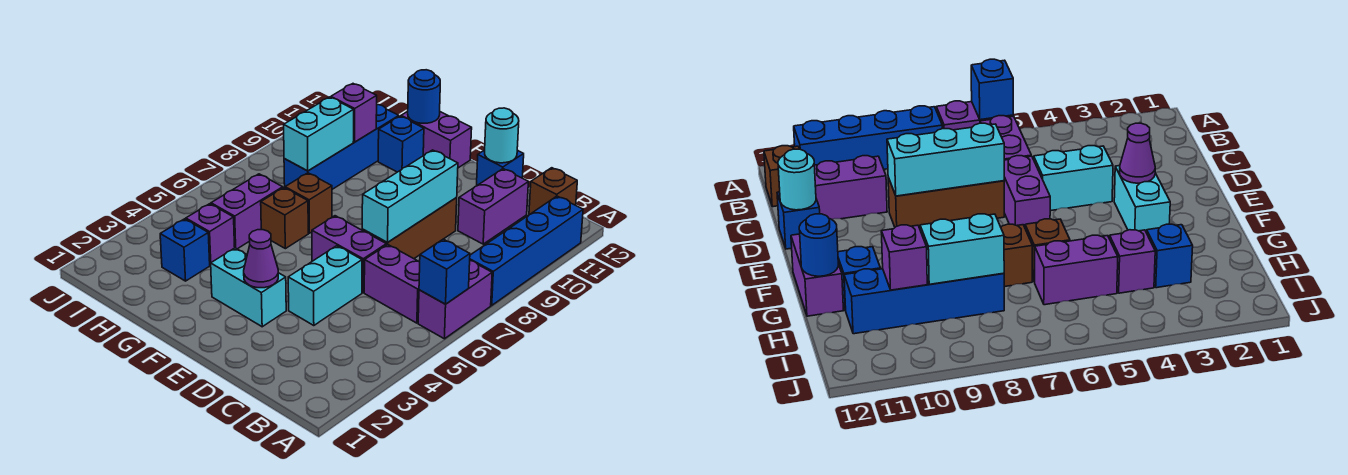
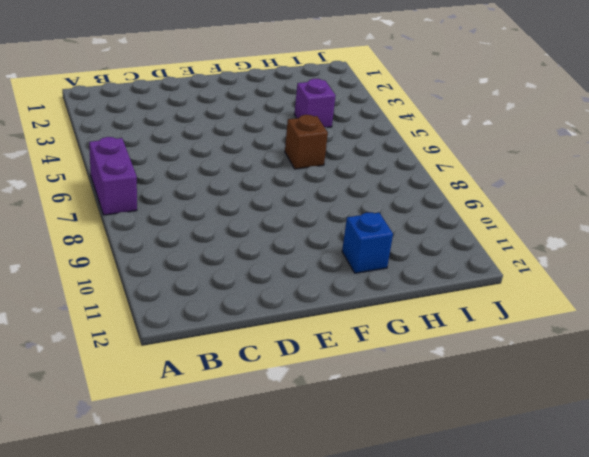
none -> blue brick A8:A11 level 1
none -> purple brick B6:C6 level 1
none -> brown brick B12 level 1

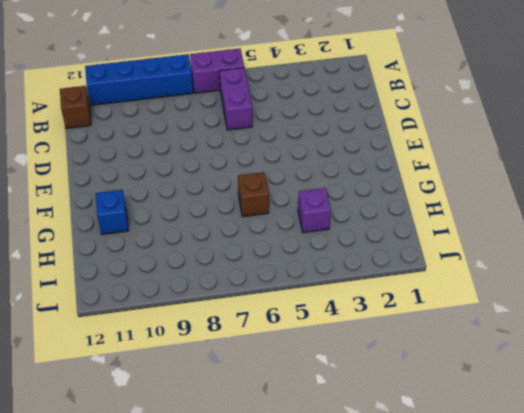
none -> purple brick C10:C11 level 1
none -> cyan brick D4:D5 level 1
none -> purple brick D6:E6 level 1

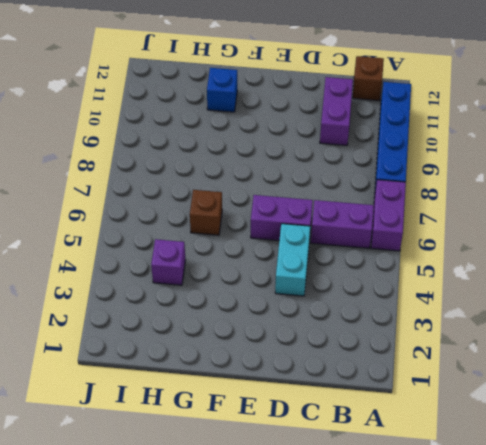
none -> brown brick D7:D9 level 1
none -> blue brick D12 level 1
none -> cyan brick E3:F3 level 1

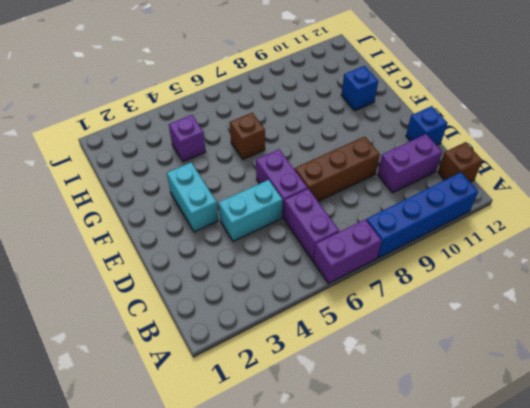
none -> purple brick F12:G12 level 1
none -> brown brick G7 level 1
none -> blue brick H3 level 1

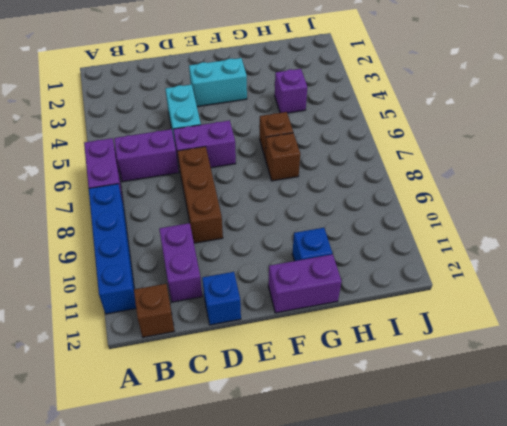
none -> blue brick H3 level 1
none -> purple brick H5:H6 level 1
none -> blue brick H8:H11 level 1

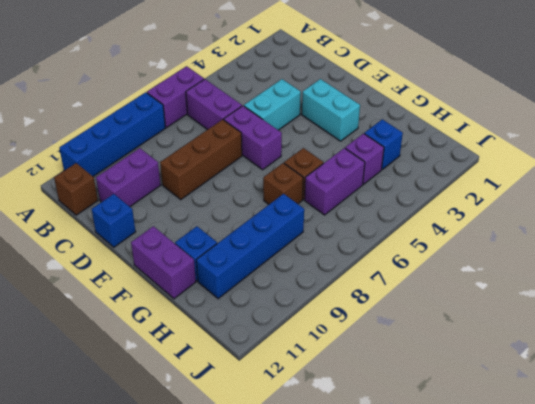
none -> blue brick A6 level 2
none -> cyan brick D7:D9 level 2
none -> cyan round brick D12 level 2

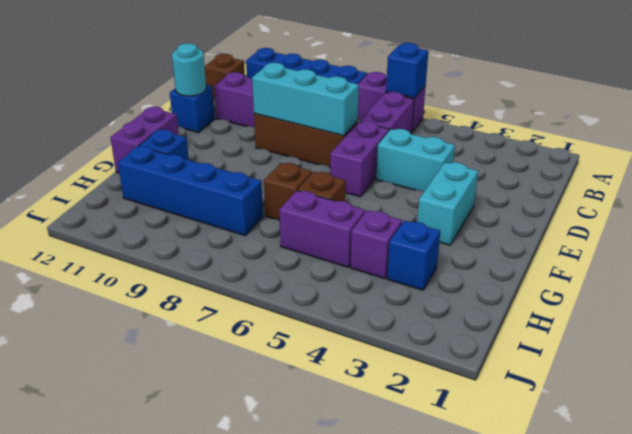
none -> purple cone E3 level 2
none -> blue round brick G12 level 2
none -> cyan brick H8:H9 level 2

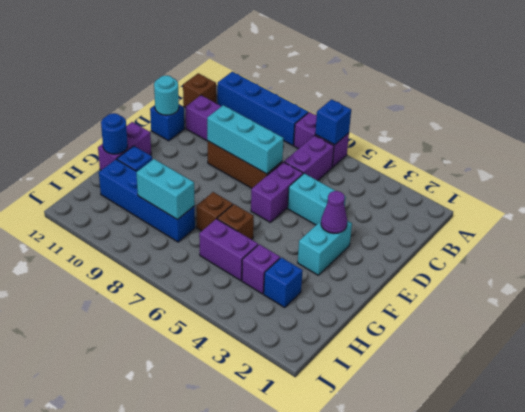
none -> purple brick H10 level 2

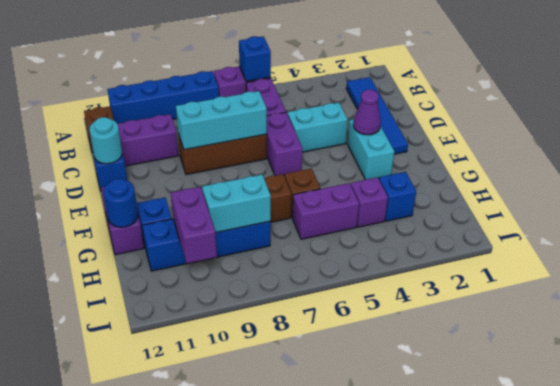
blue tile B2:E2 level 1 -> none
purple brick H10:I10 level 2 -> purple brick H10 level 2

